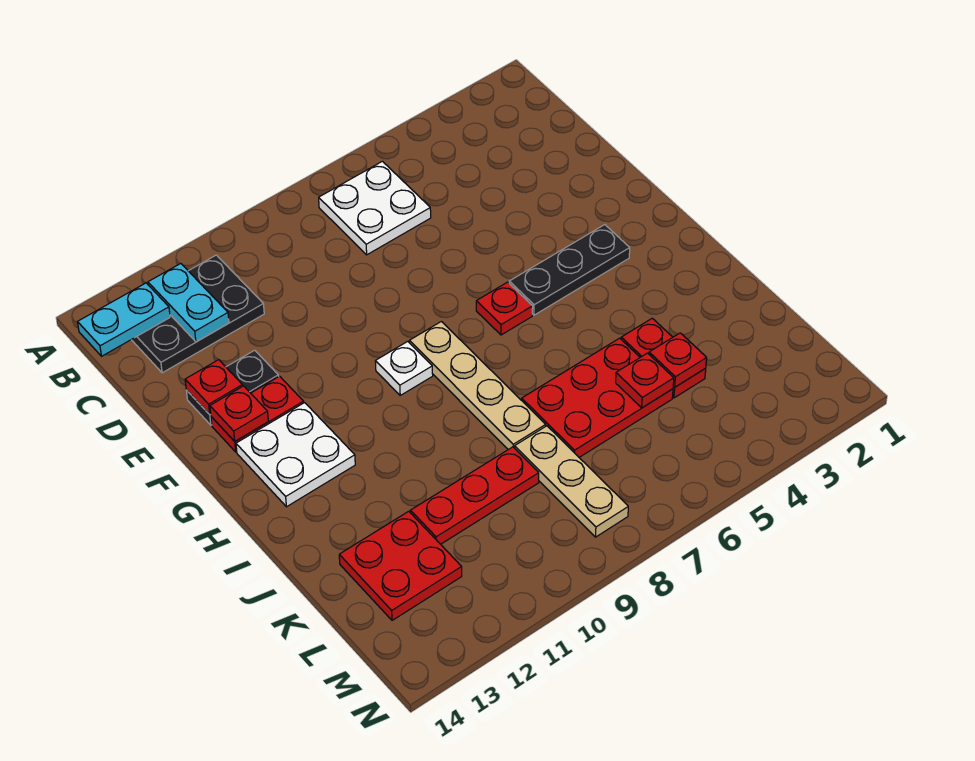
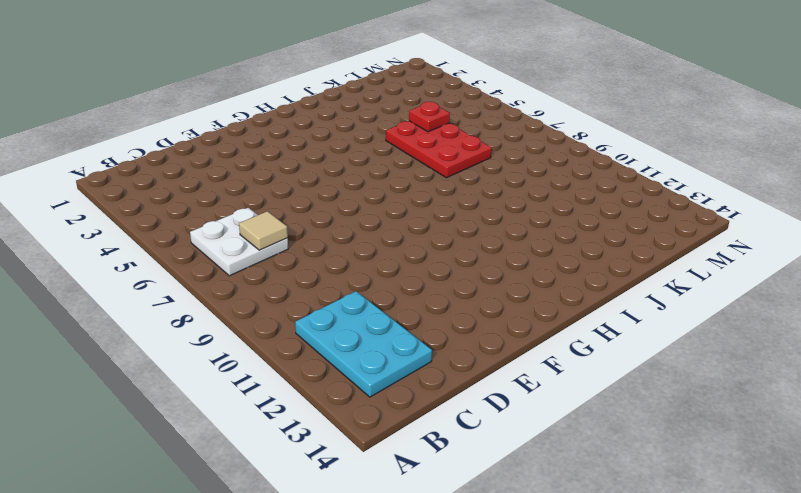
cyan plate B11:C13 level 1 -> black plate B11:C13 level 1
tan tile C7 level 2 -> none
none -> black plate E12:E13 level 1
none -> red plate F12:F13 level 1
none -> black plate G3:G5 level 1

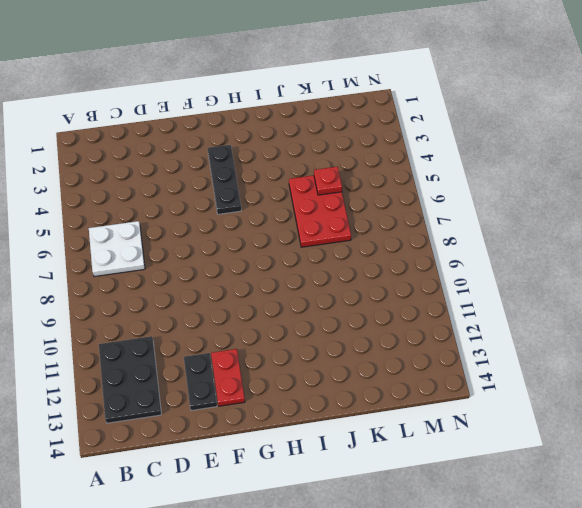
none -> red plate G6 level 1
none -> tan plate G8:J8 level 1
none -> white plate G9 level 1

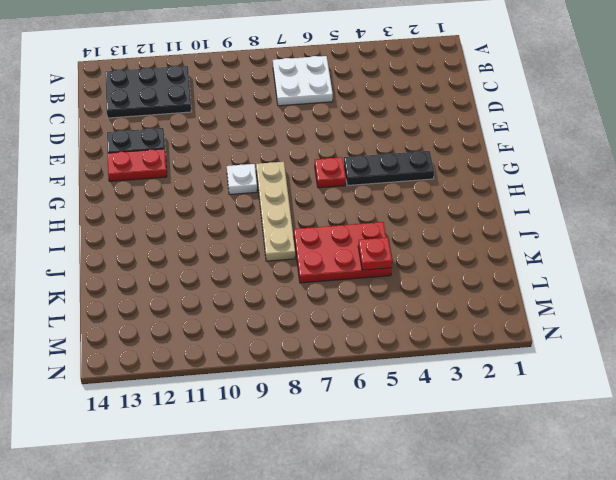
none -> white plate G12:H13 level 1
none -> red plate J4:K4 level 1
none -> tan plate K8:M8 level 1

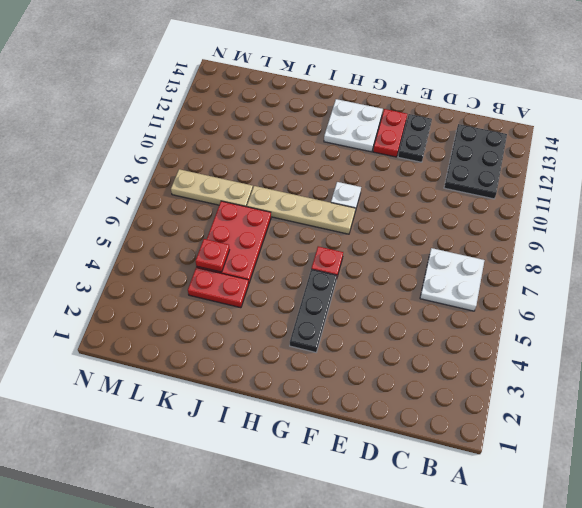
none -> red plate K9:K11 level 1
none -> red plate K12:L13 level 1
none -> cyan plate B12:C12 level 2

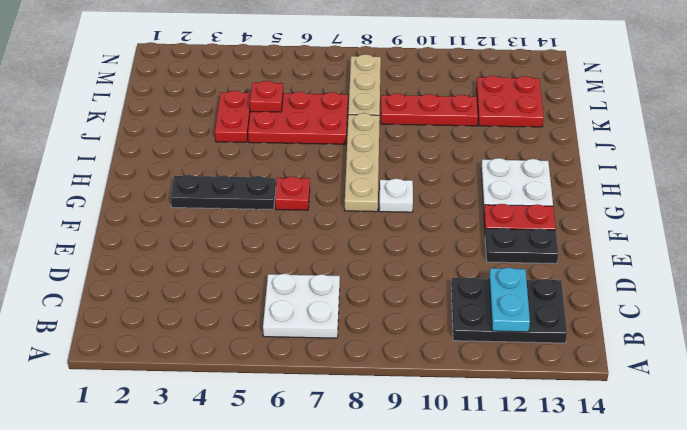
none -> cyan plate B13:B14 level 2
none -> red plate E13 level 2
none -> red plate F13 level 2

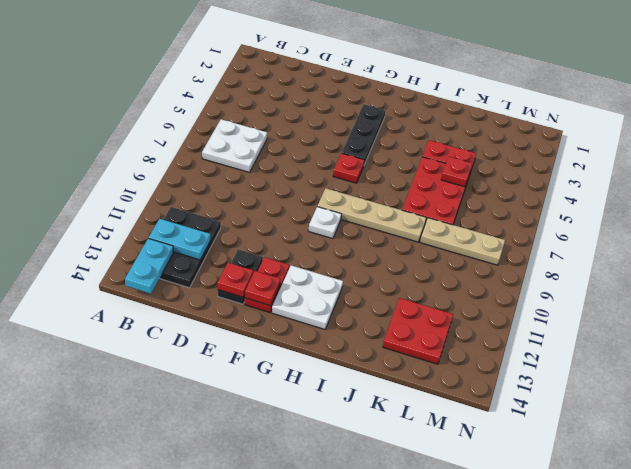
none -> red plate K9:K11 level 1
none -> red plate K4 level 2

